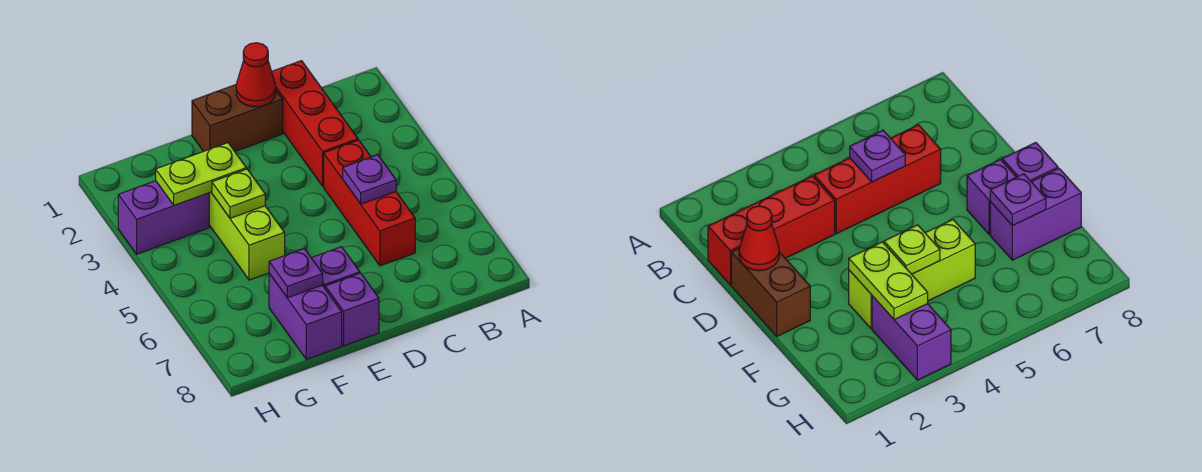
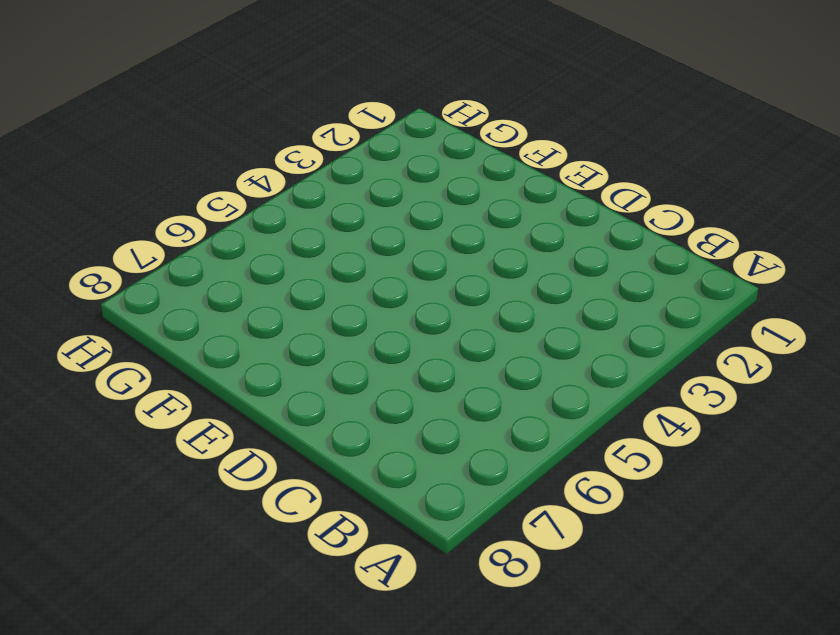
none -> red brick C1:C3 level 1
none -> red brick C4:C6 level 1
none -> brown brick D1:E1 level 1

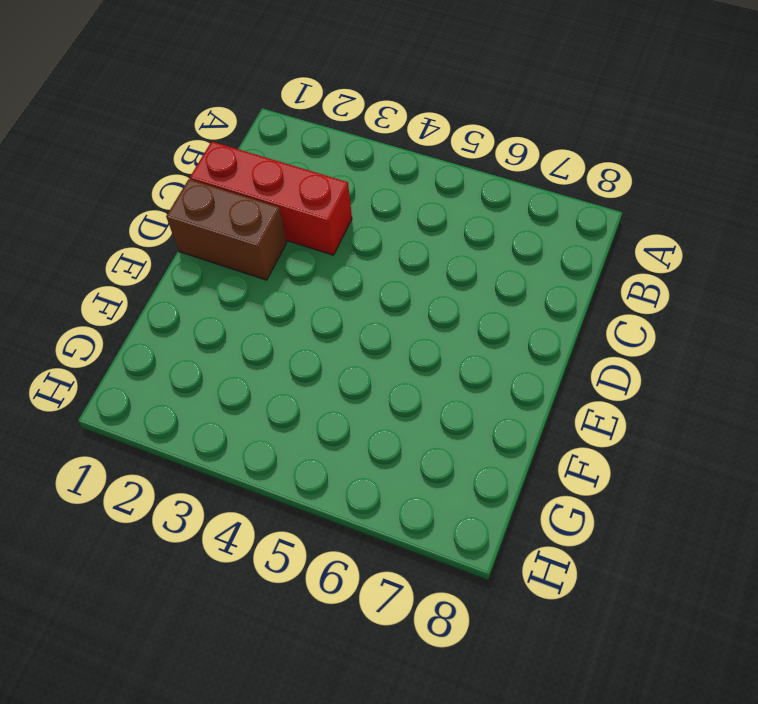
brown brick D1:D2 level 1 -> brown brick D1:E1 level 1
none -> red brick C4:C6 level 1
none -> purple brick E7 level 1
none -> purple brick E8 level 1

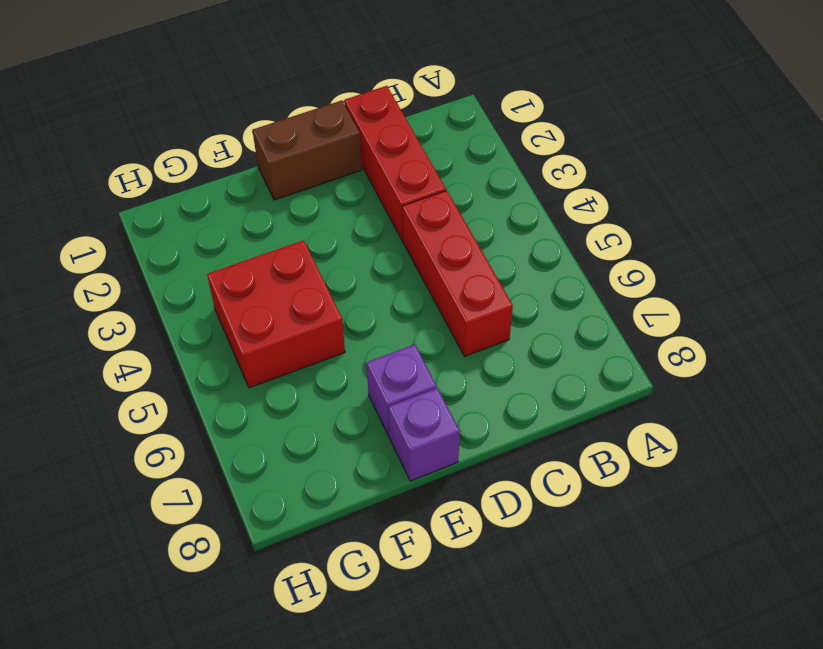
red brick F4:G5 level 1 -> lime brick F3:F5 level 1
none -> purple brick F7:F8 level 1
none -> purple brick G3:H3 level 1
none -> purple plate C5 level 2

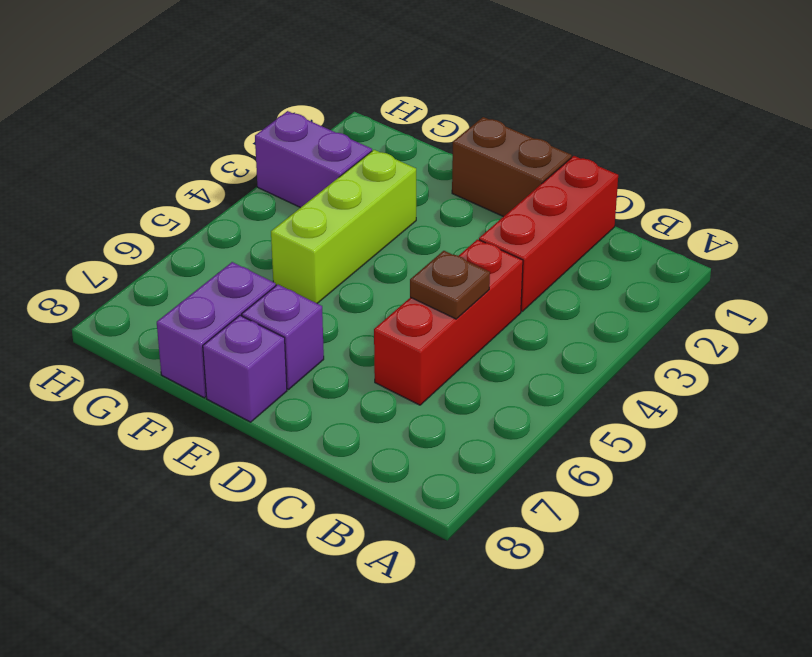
brown plate C5 level 2 -> purple plate C5 level 2
none -> red cone D1 level 2
none -> lime plate F3:G3 level 2
none -> lime plate F4 level 2

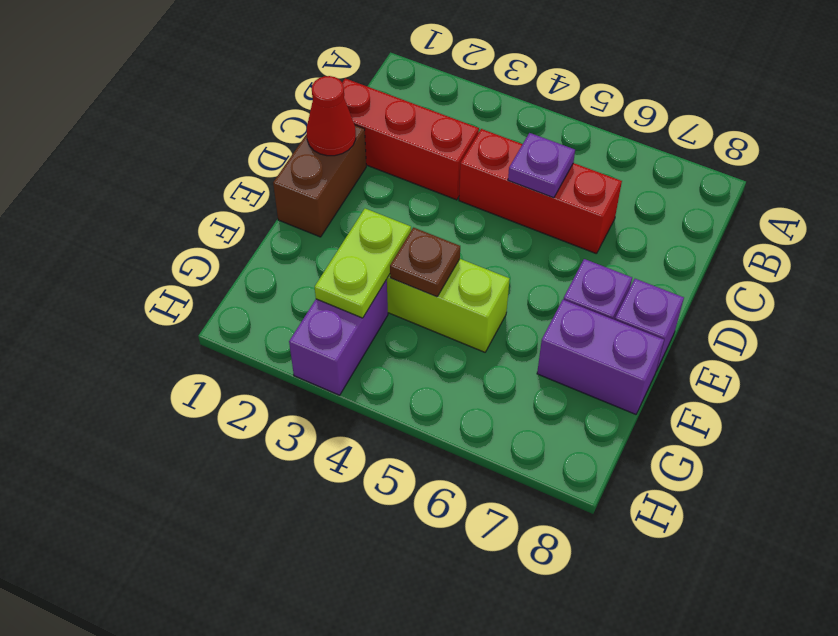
brown plate F4 level 2 -> lime plate F4 level 2
none -> purple plate F7 level 2

